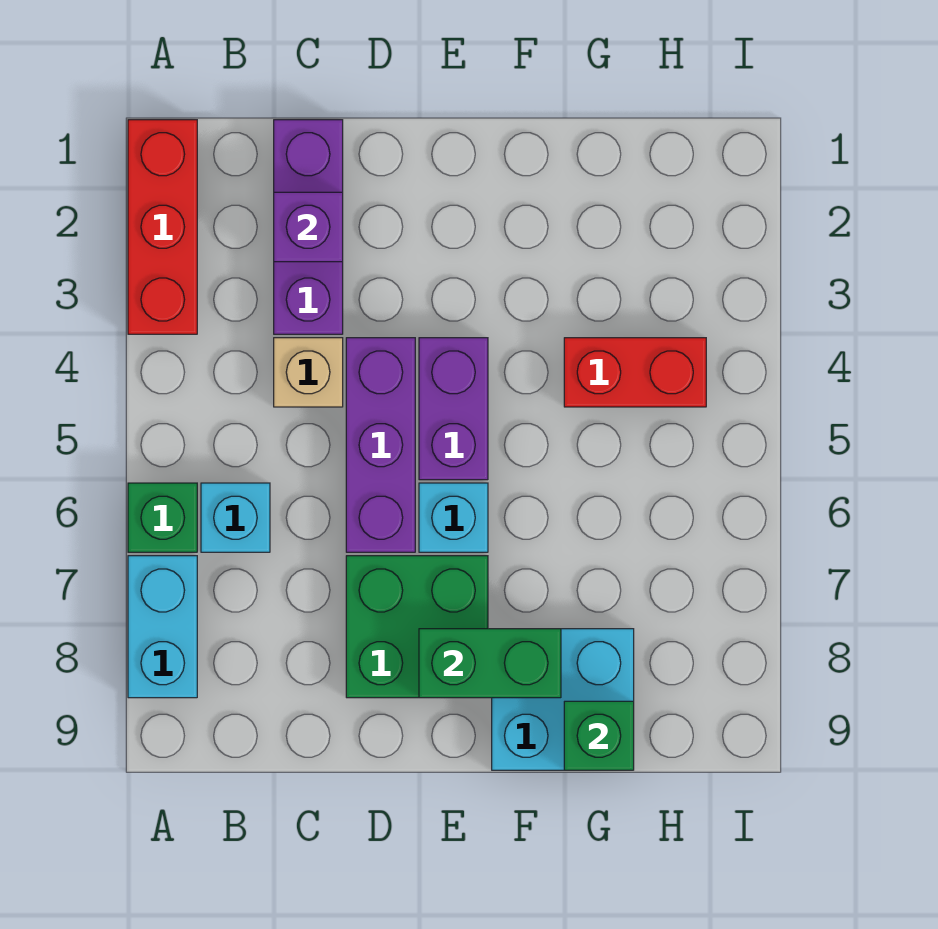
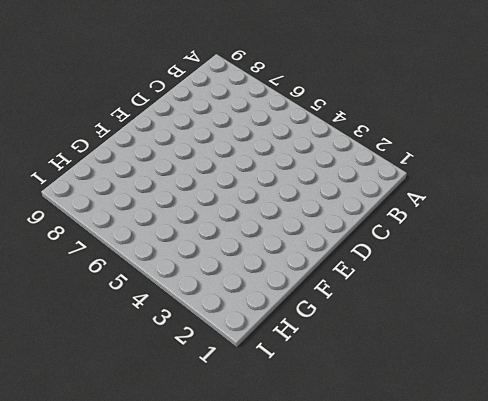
none -> red brick A1:A3 level 1
none -> green brick A6 level 1
none -> cyan brick A7:A8 level 1

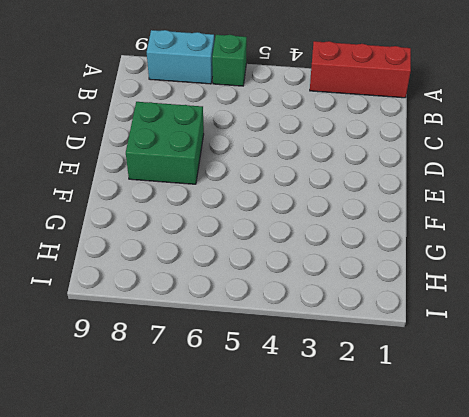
none -> cyan brick B6 level 1
none -> purple brick C1:C3 level 1
none -> tan brick C4 level 1

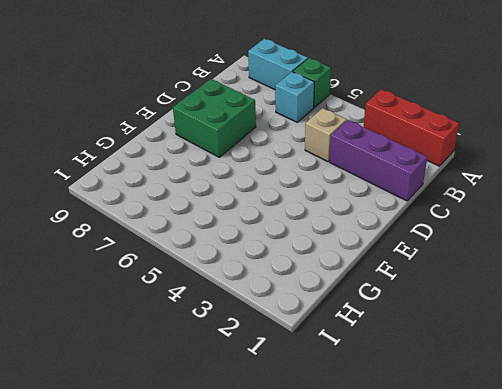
none -> purple brick D4:D6 level 1
none -> purple brick E4:E5 level 1
none -> cyan brick E6 level 1

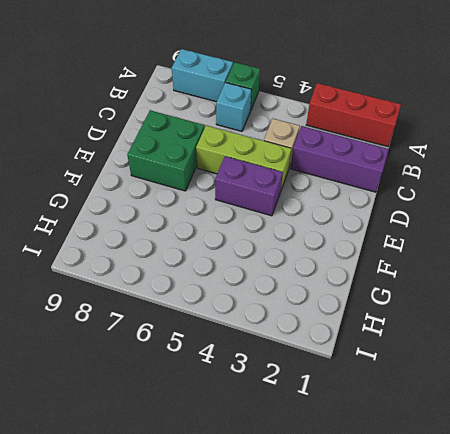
lime brick D4:D6 level 1 -> purple brick D4:D6 level 1
none -> cyan brick E6 level 1
none -> cyan brick F8:G9 level 1
none -> red brick G4:H4 level 1

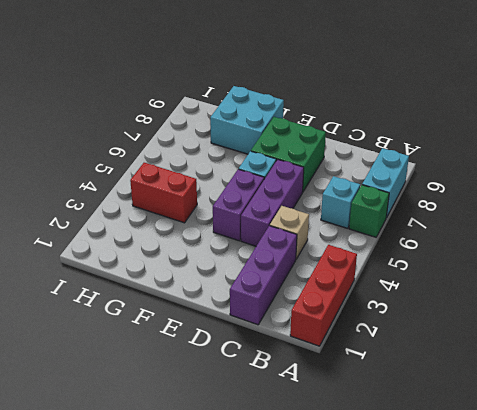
none -> purple brick C2 level 2
none -> green brick E8:F8 level 2
none -> green brick G9 level 2

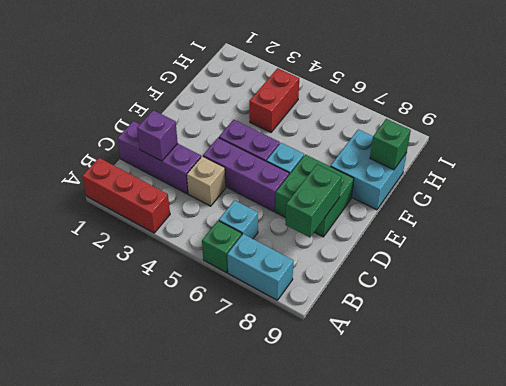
green brick C8:D8 level 2 -> green brick E8:F8 level 2

